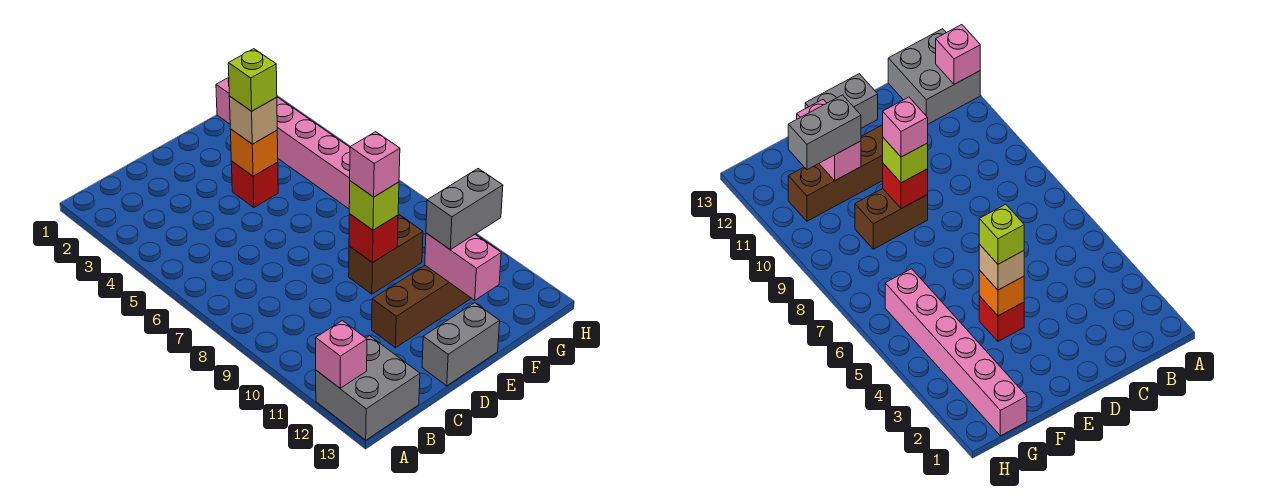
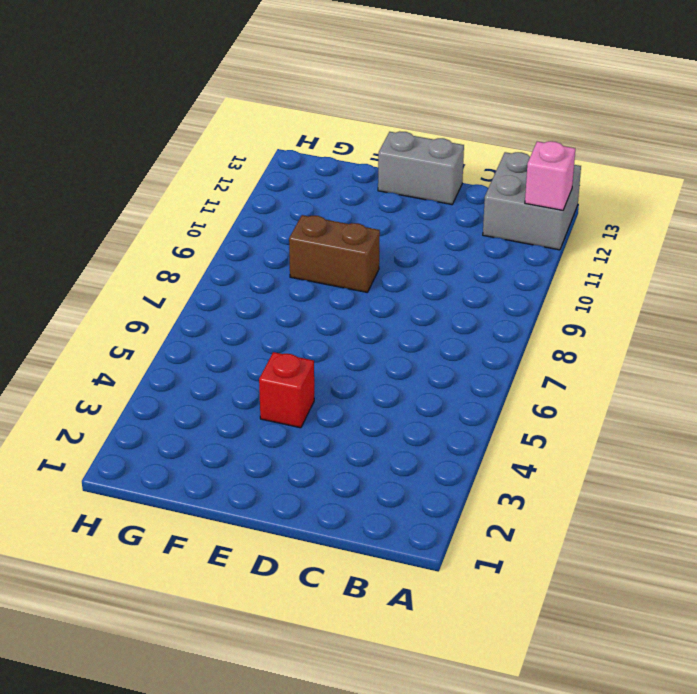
none -> brown brick D11:G11 level 1
none -> pink brick G1:G6 level 1
none -> orange brick E4 level 2

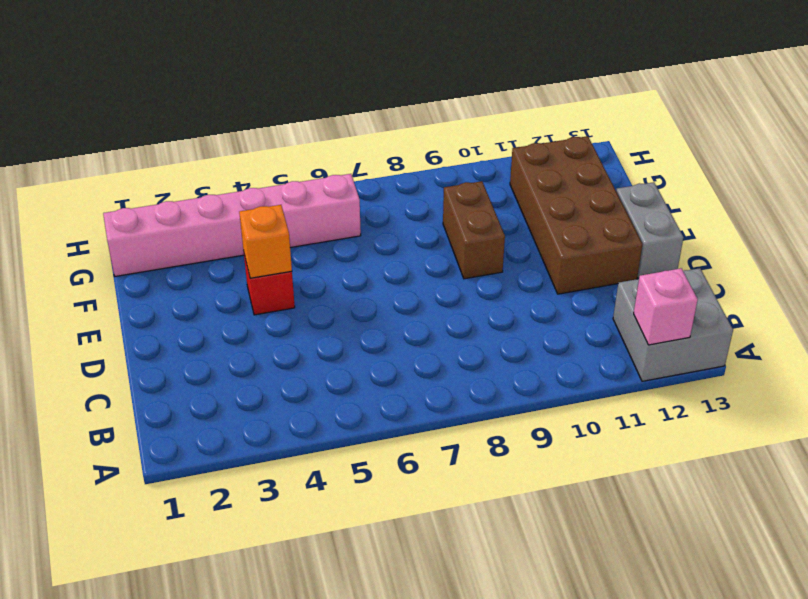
brown brick D11:G12 level 1 -> brown brick D11:G11 level 1
none -> red brick E9 level 2
none -> pink brick F11:F12 level 2
none -> tan brick E4 level 3

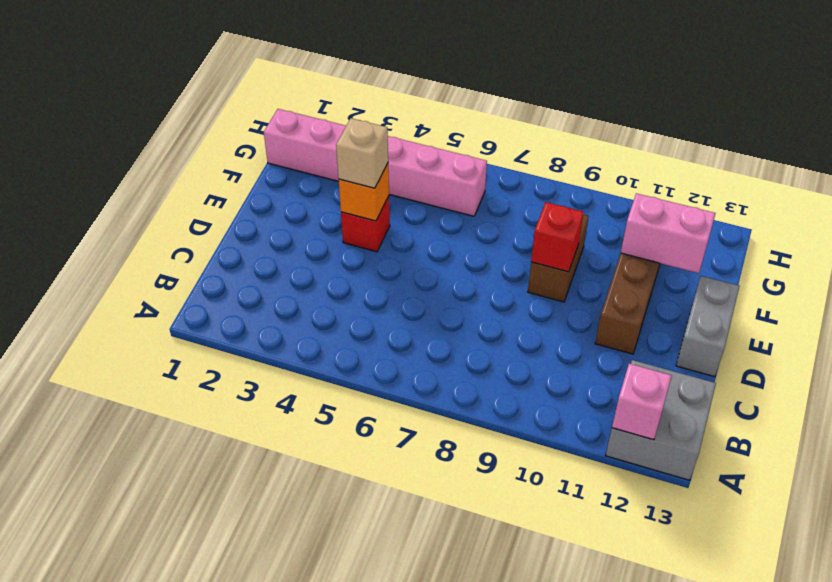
none -> lime brick E9 level 3
none -> grey brick F11:G11 level 3
none -> lime brick E4 level 4

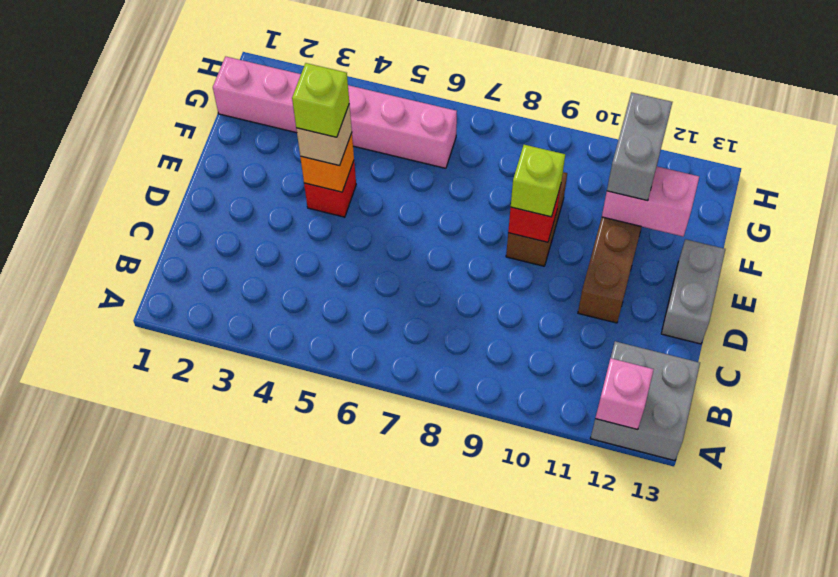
none -> pink brick E9 level 4

